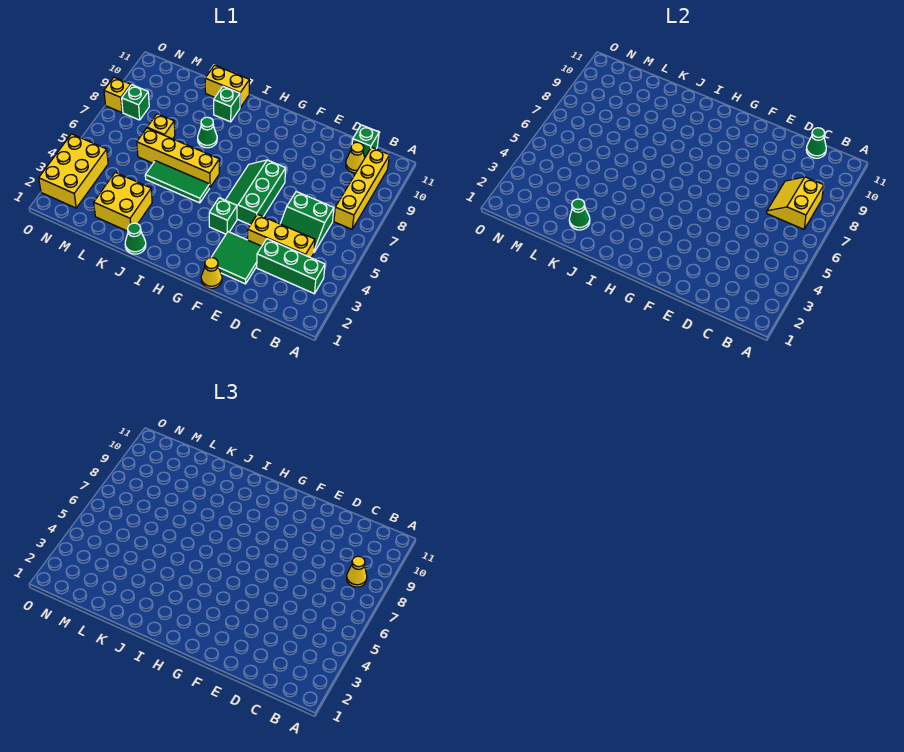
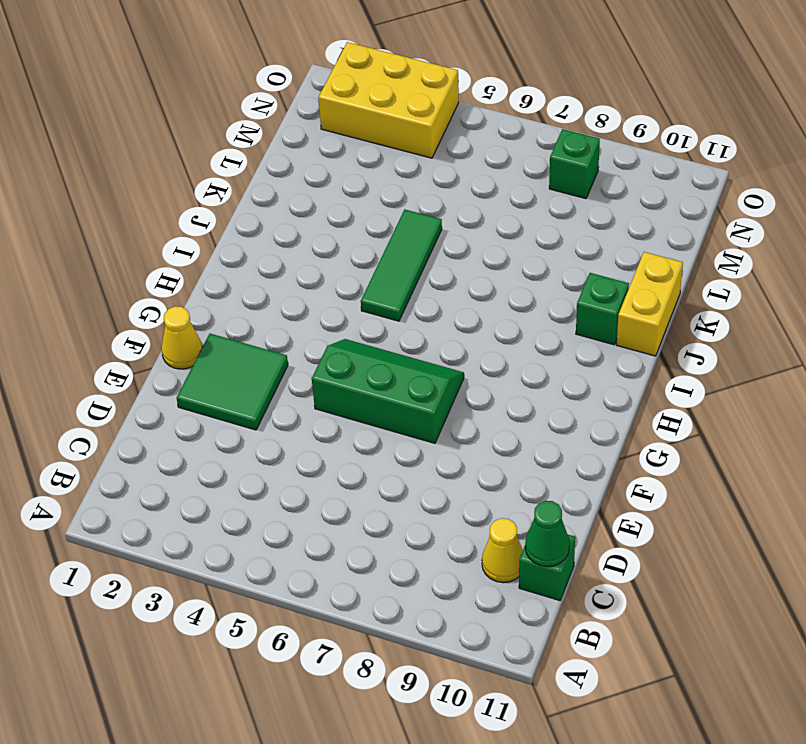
none -> green brick B3:D3 level 1
none -> yellow brick B7:B10 level 1
none -> yellow brick C4:E4 level 1

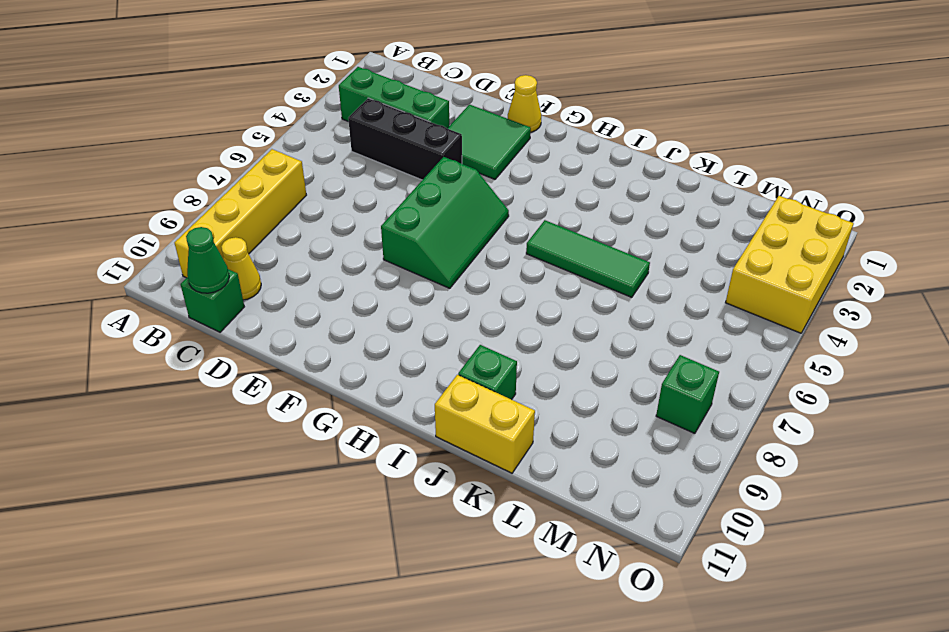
black brick C4:E4 level 1 -> yellow brick C4:E4 level 1
none -> green slope C5:D6 level 1 top 6
none -> green brick G4 level 1
none -> yellow brick I6:L6 level 1

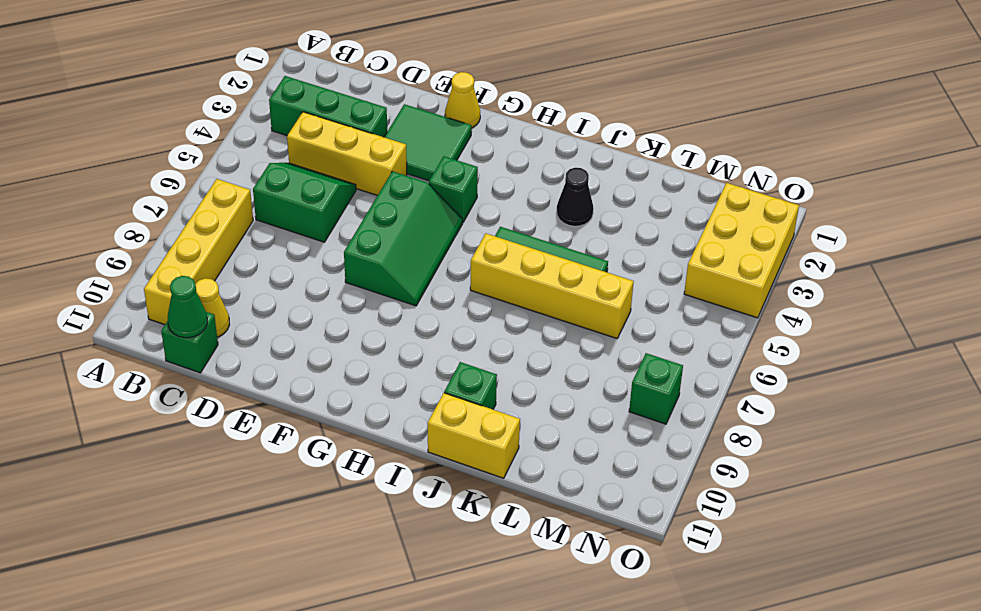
black cone J3 level 1 -> none
none -> green cone J1 level 1
none -> green cone J8 level 1
none -> yellow brick K2:L3 level 1

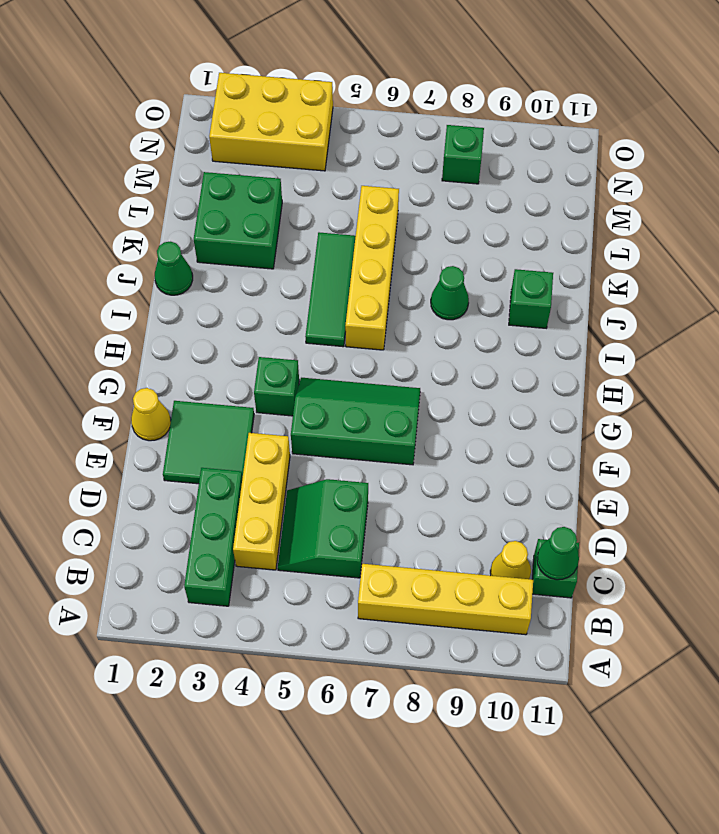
green brick K2:L3 level 1 -> yellow brick K2:L3 level 1
none -> yellow brick J11:K11 level 1
none -> yellow brick L7 level 1
none -> yellow brick O8 level 1

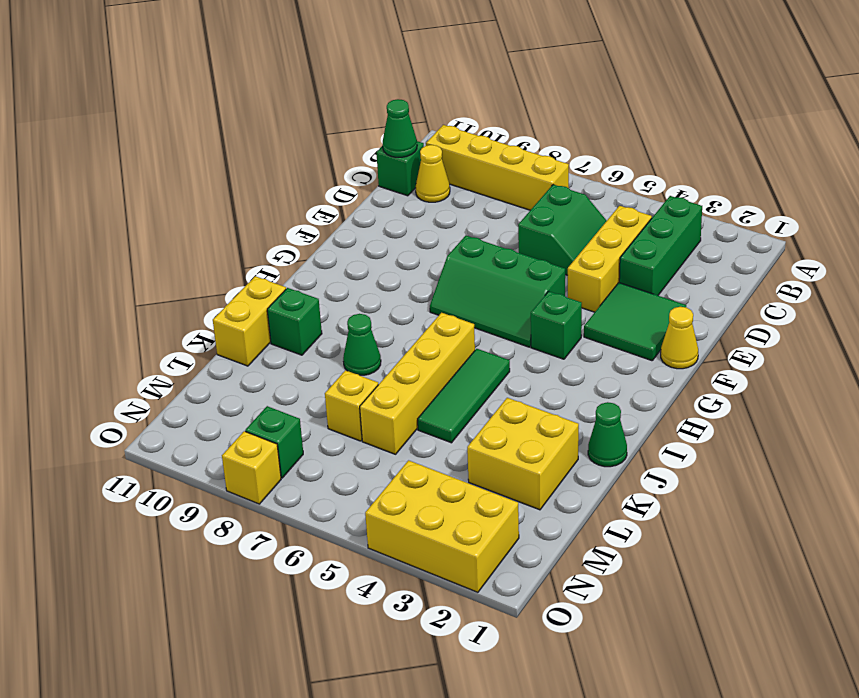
none -> yellow slope B7:C8 level 2 top B
none -> green cone K2 level 2
none -> yellow cone B8 level 3

